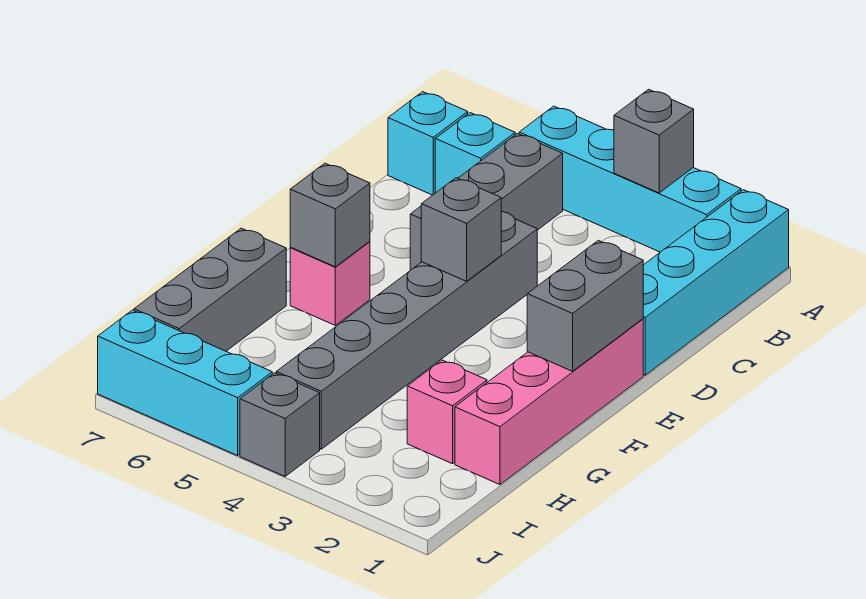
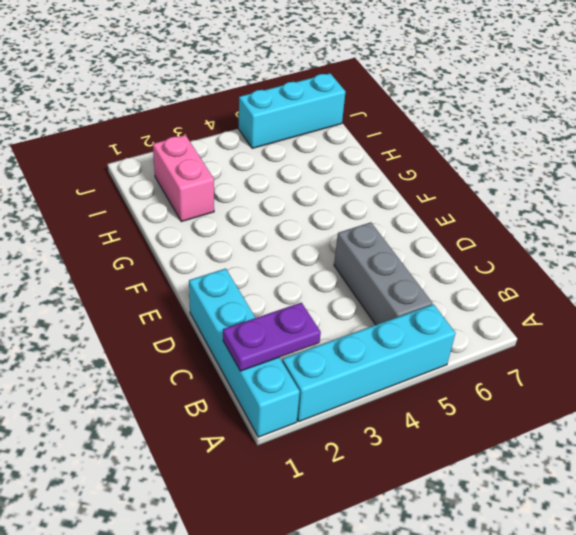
purple plate B1:B2 level 2 -> none
pink brick H2:I2 level 1 -> pink brick H2 level 1
none -> cyan brick B6 level 1
none -> cyan brick B7 level 1
none -> grey brick D4:I4 level 1

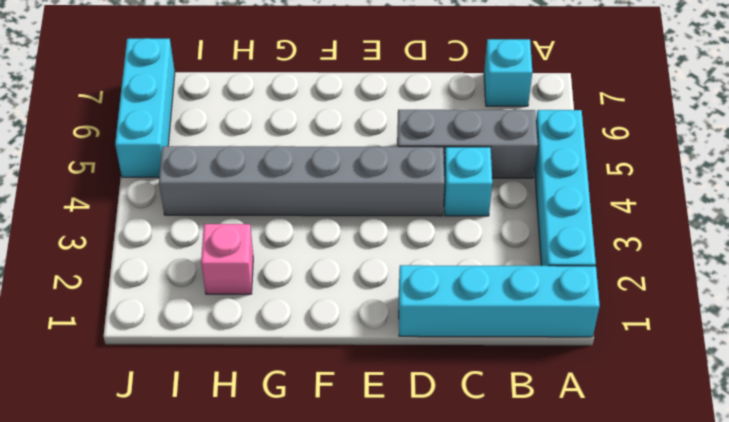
cyan brick C4 level 1 -> cyan brick B6 level 1
none -> pink brick E1:H1 level 1
none -> pink brick F6 level 1
none -> grey brick G7:I7 level 1

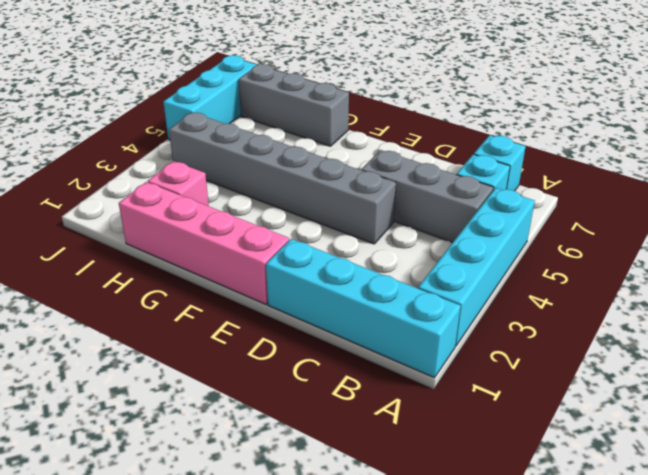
none -> pink brick F6 level 1
none -> grey brick J4 level 1
none -> grey brick A3 level 2

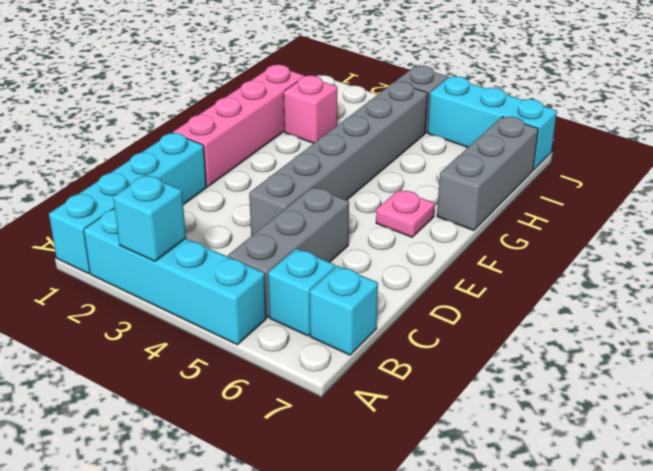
cyan brick A3 level 2 -> grey brick A3 level 2
pink plate F6 level 1 -> pink brick F6 level 1
none -> grey brick E1:F1 level 2
none -> grey brick E4 level 2
none -> grey brick F6 level 2

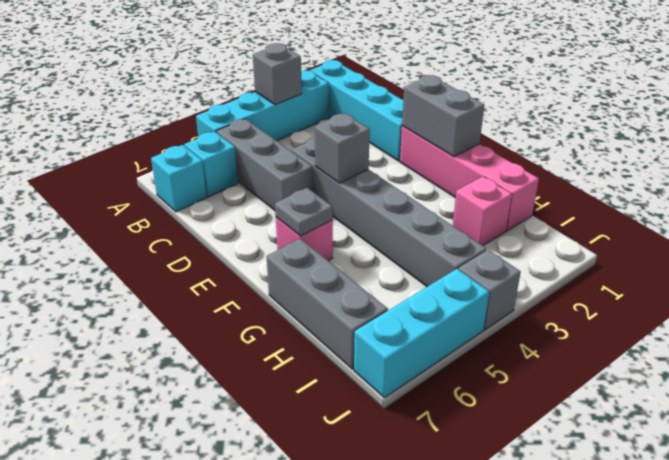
grey plate F6 level 2 -> grey brick F6 level 2

